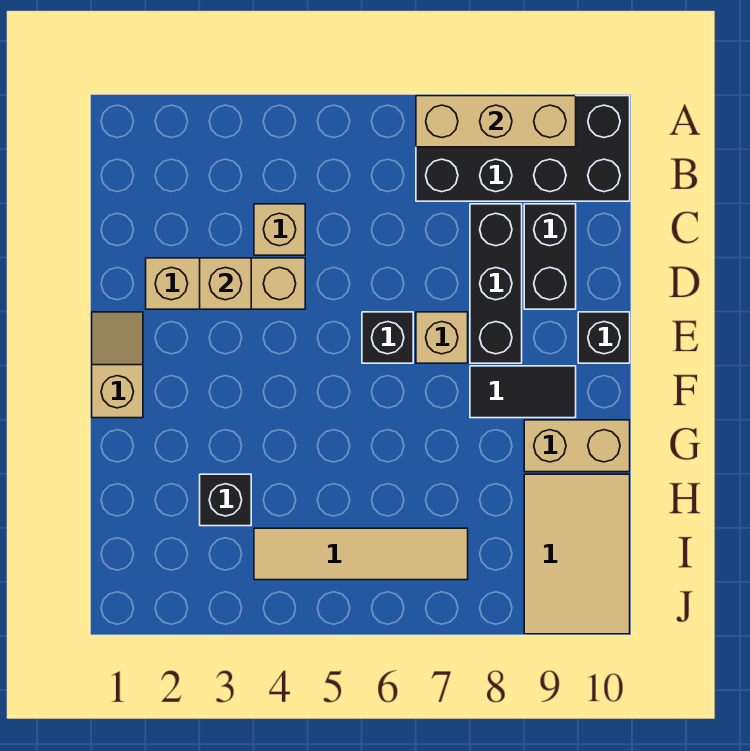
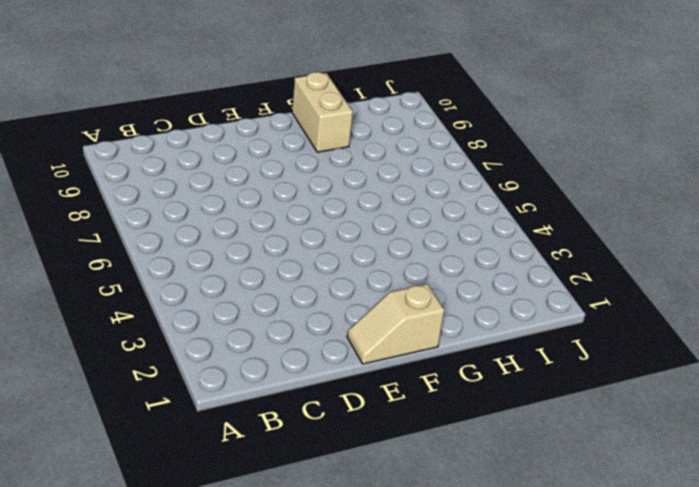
none -> black brick A7:B10 level 1
none -> tan brick C4 level 1
none -> black brick C8:E8 level 1

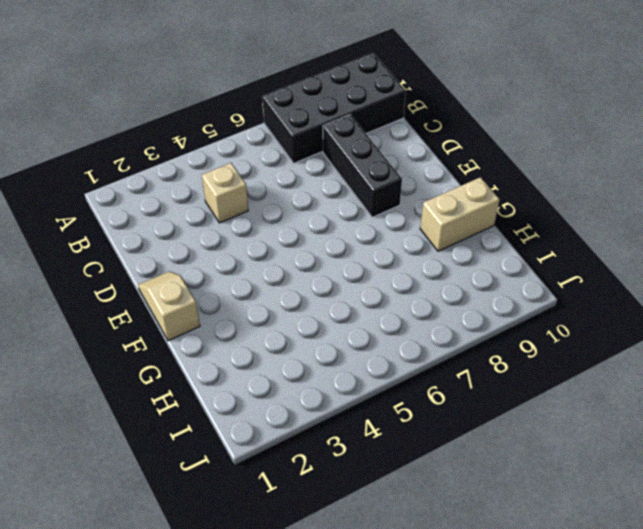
none -> black brick C9:D9 level 1
none -> tan brick D2:D4 level 1
none -> black brick E6 level 1

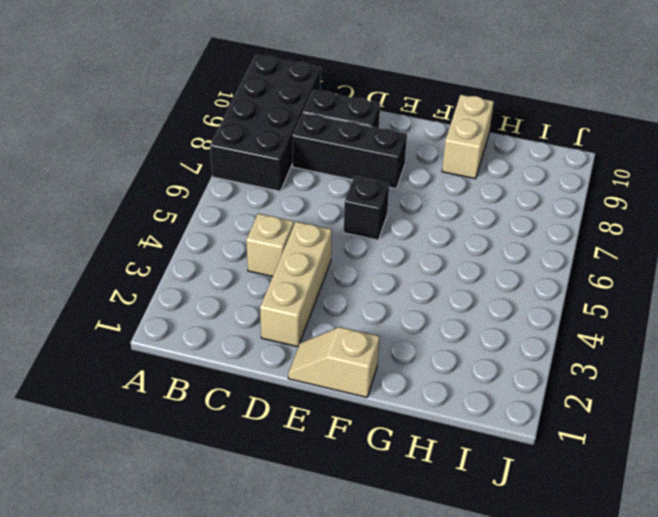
none -> tan brick E7 level 1
none -> black brick E10 level 1
none -> black tile F8:F9 level 1

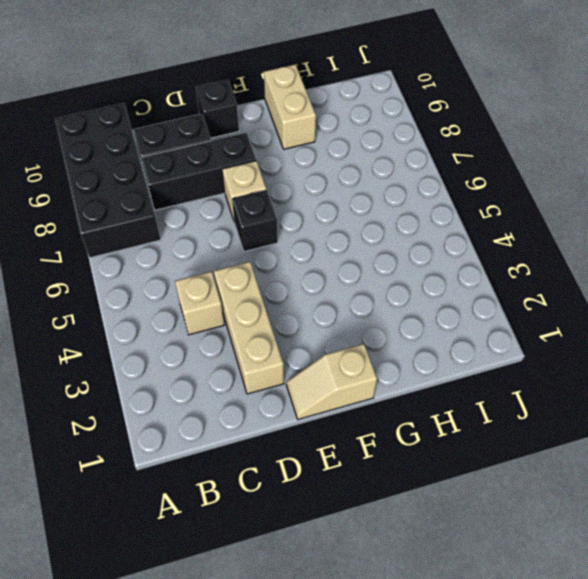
none -> black tile F8:F9 level 1
none -> black brick H3 level 1
none -> tan tile H9:J10 level 1

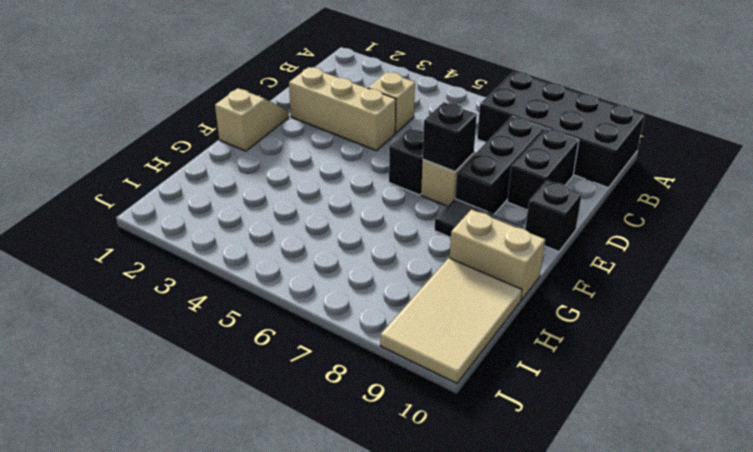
black brick E7 level 2 -> black brick H3 level 1
none -> tan tile I4:I7 level 1
none -> tan brick A7:A9 level 2
none -> tan brick D3 level 2

